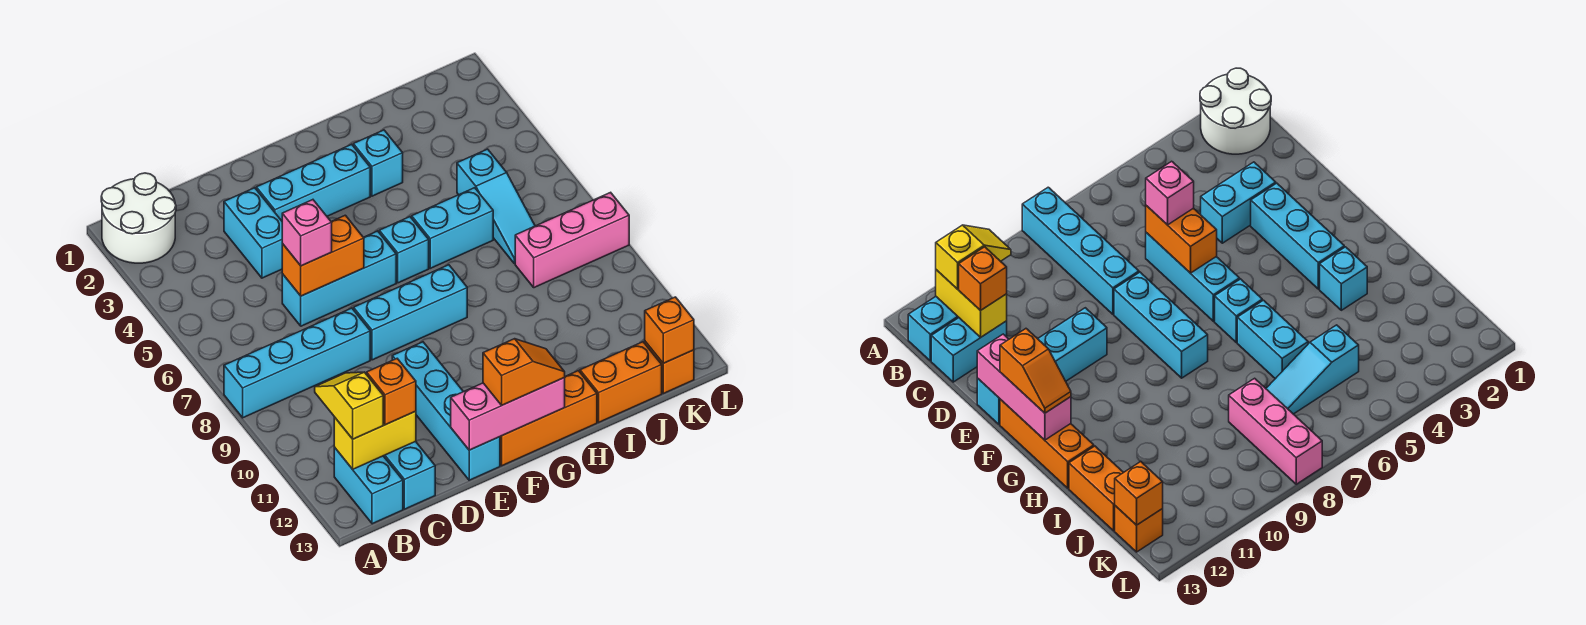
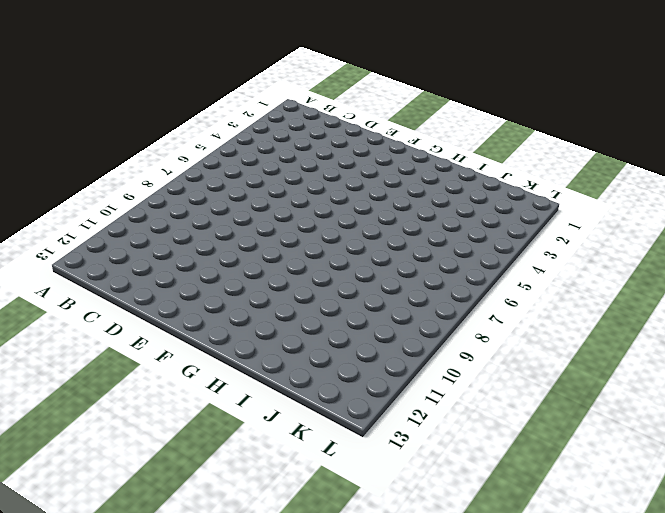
none -> white round brick A1:B2 level 1
none -> cyan brick A8:D8 level 1
none -> cyan brick B12:B13 level 1

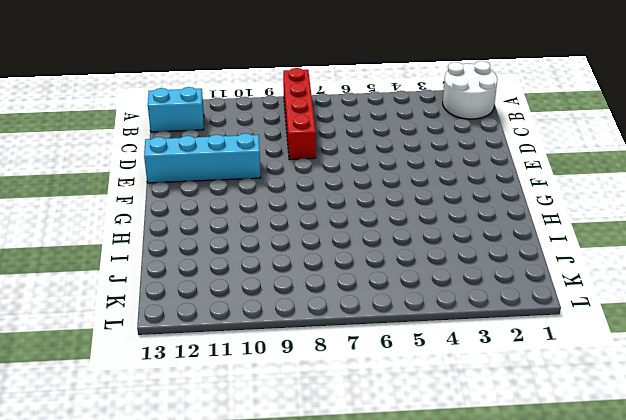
red brick A8:D8 level 1 -> cyan brick A8:D8 level 1
none -> cyan brick C12:C13 level 1
none -> cyan brick D3:D4 level 1
none -> cyan brick D6:F6 level 1

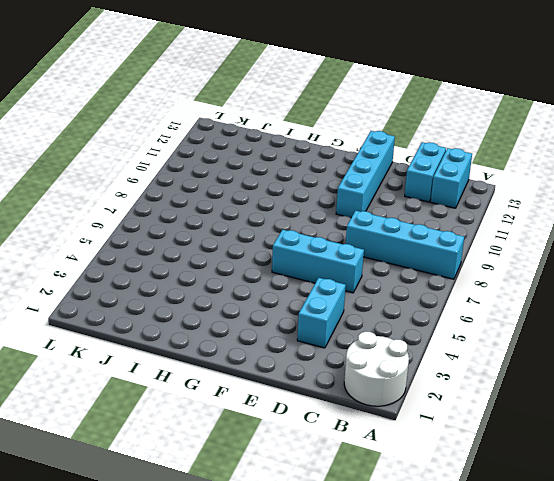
none -> cyan brick E3:G3 level 1
none -> cyan brick E8:G8 level 1
none -> orange brick F13:H13 level 1

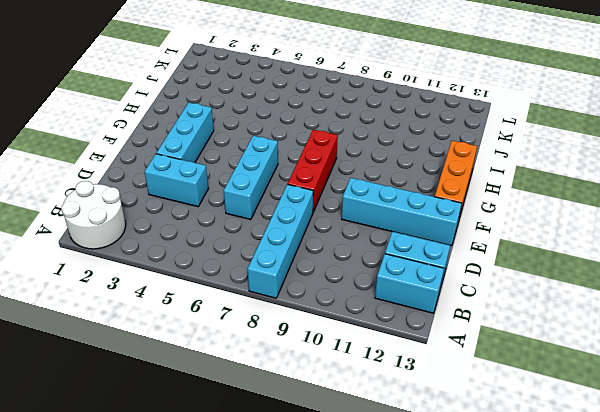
red brick E8:G8 level 1 -> cyan brick E8:G8 level 1
none -> cyan brick G6 level 1
none -> cyan brick H3 level 1
none -> cyan brick H6:I6 level 1

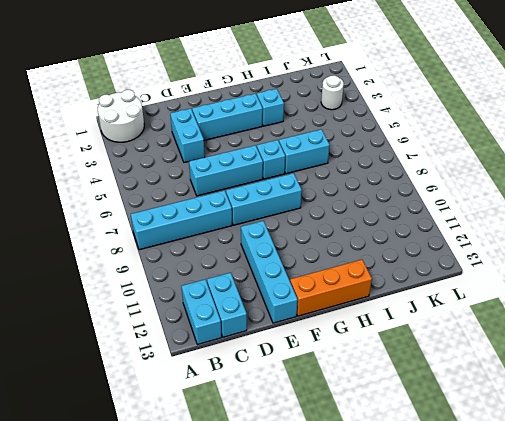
white round brick K3 level 1 -> none
none -> orange brick I13:J13 level 1
none -> cyan slope J5:J7 level 1 top 5
none -> pink brick J8:L8 level 1

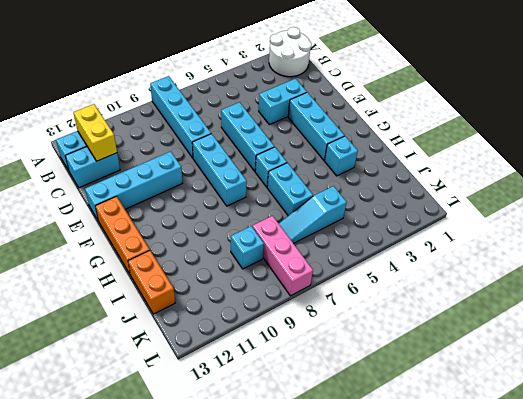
cyan brick J9 level 1 -> none
none -> orange brick K13 level 1
none -> orange brick D6:E6 level 2
none -> pink brick E13:G13 level 2

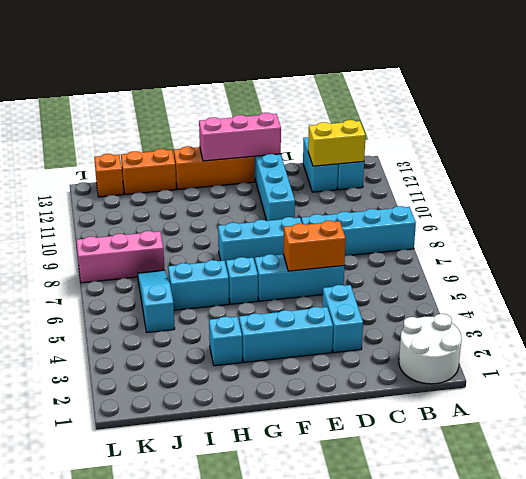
none -> orange brick K13 level 2
none -> yellow slope B11:B12 level 3 top 12
none -> orange brick C12 level 3

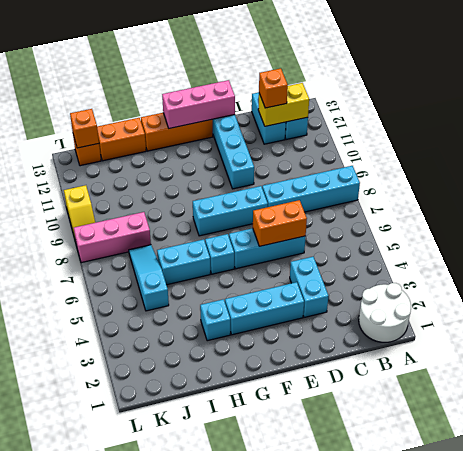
yellow slope L9:L10 level 1 top 10 -> yellow slope B11:B12 level 3 top 12
none -> pink brick D6 level 3
none -> orange slope F13:G13 level 3 top F

